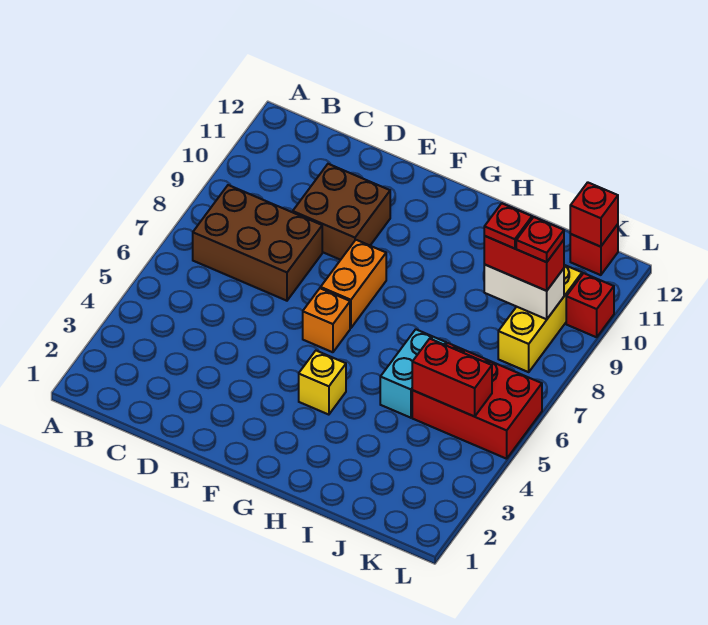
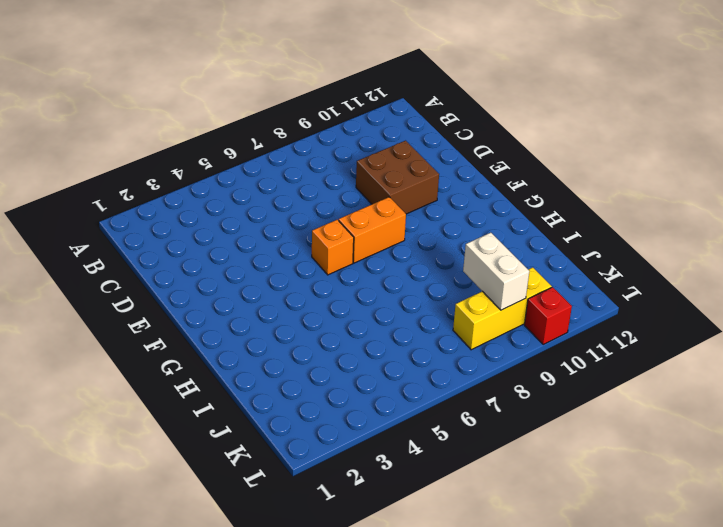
none -> brown brick B7:D8 level 1
none -> yellow brick G4 level 1
none -> cyan brick I5:I6 level 1

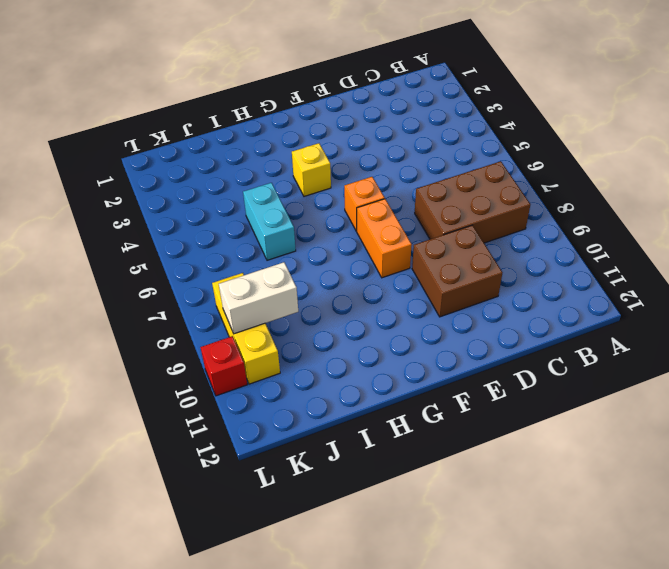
none -> red brick J5:L6 level 1
none -> red brick K12 level 1
none -> red brick J5:K5 level 2

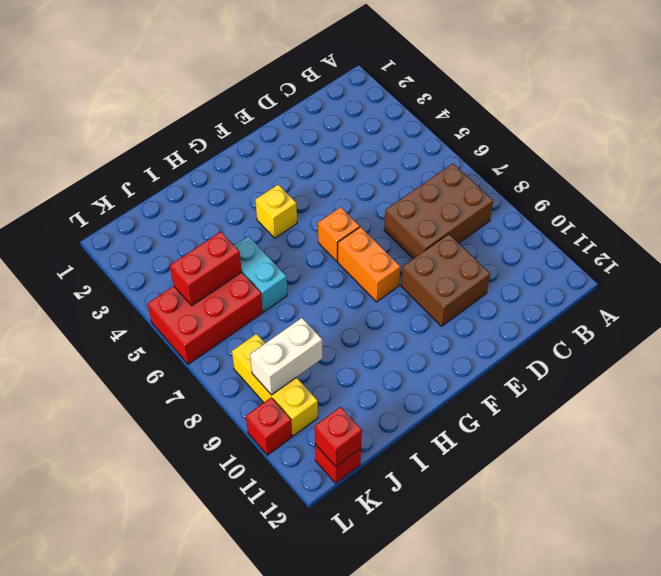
none -> red brick J9:K9 level 3
none -> red plate J9 level 4
none -> red plate K9 level 4

